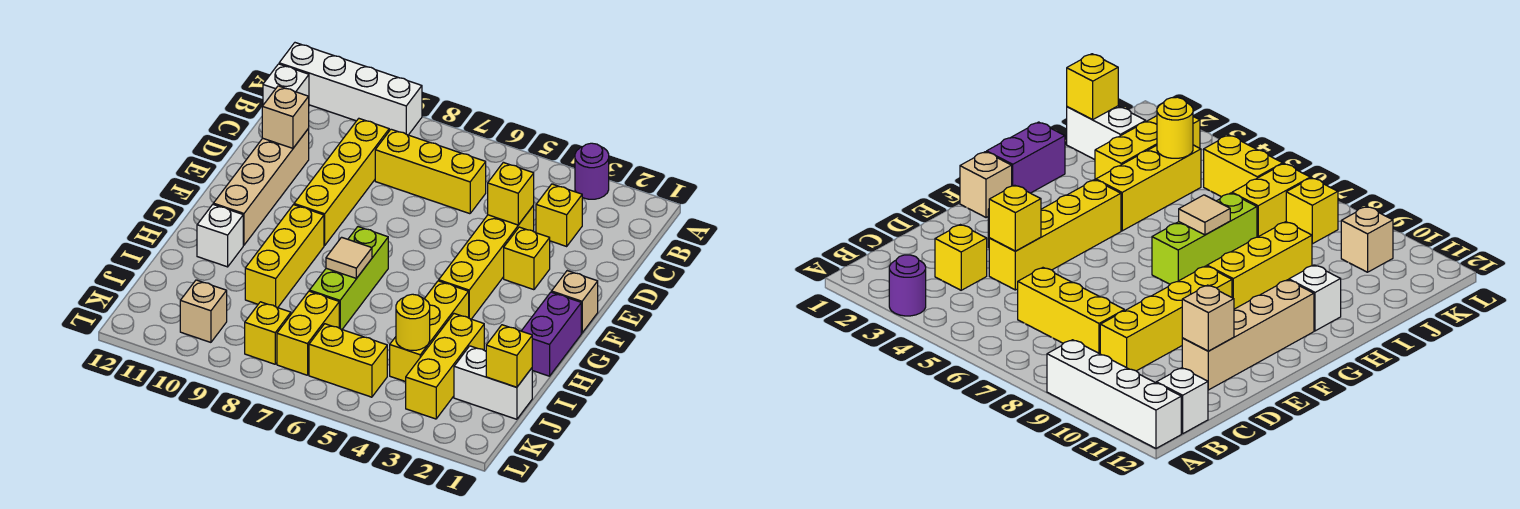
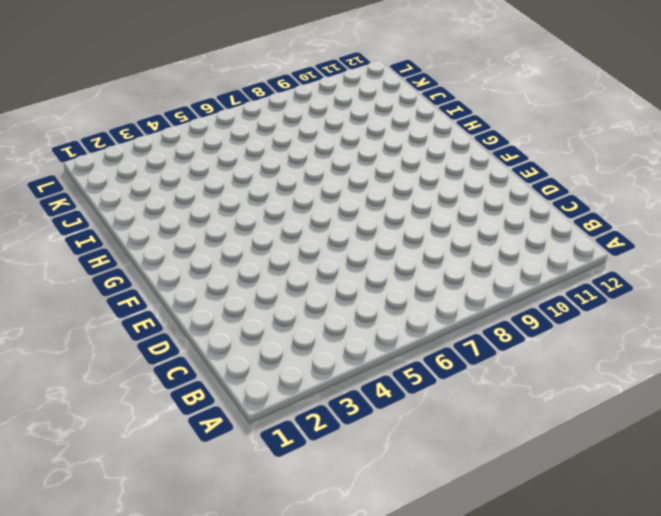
none -> purple round brick A3 level 1
none -> white brick A9:A12 level 1
none -> white brick B12 level 1

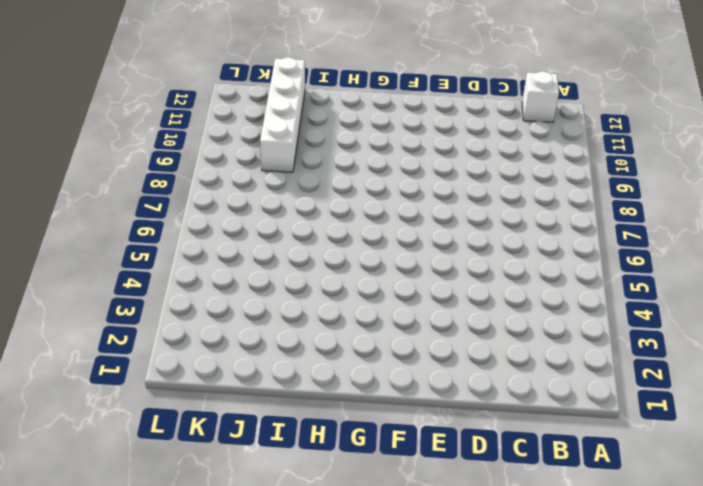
white brick J9:J12 level 1 -> white brick A9:A12 level 1
none -> purple round brick A3 level 1
none -> yellow brick C3 level 1
none -> yellow brick C6:C8 level 1

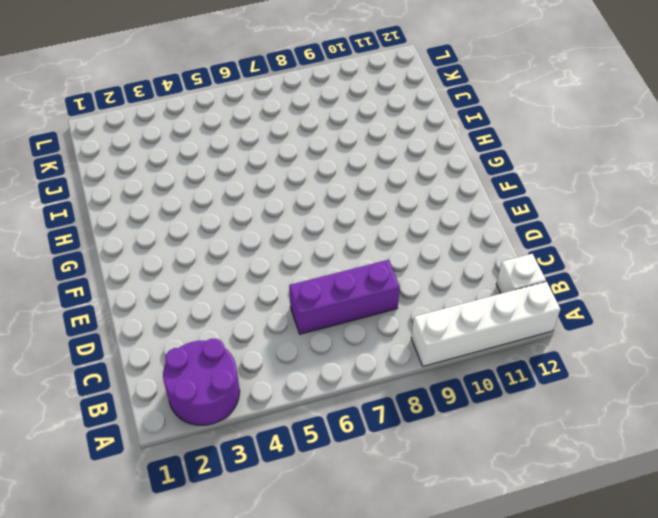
purple round brick A2:B3 level 1 -> purple round brick A3 level 1
purple brick C6:C8 level 1 -> yellow brick C6:C8 level 1
none -> yellow brick C3 level 1
none -> yellow brick C9:F9 level 1
none -> yellow brick D4:G4 level 1

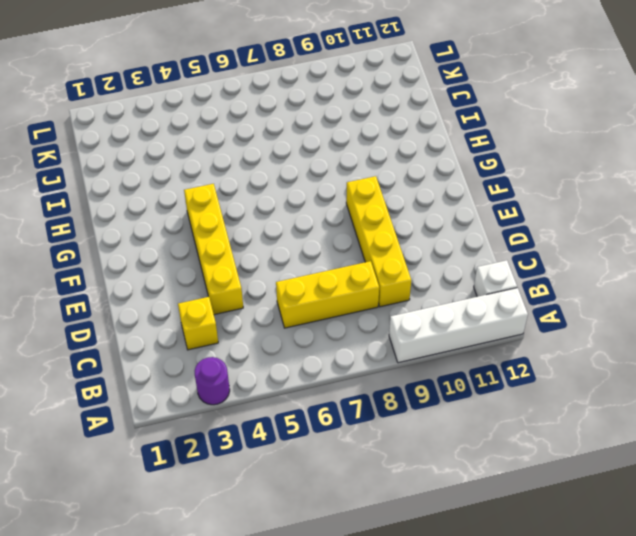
none -> tan brick D11:G11 level 1
none -> yellow brick E3 level 1
none -> tan brick F1 level 1

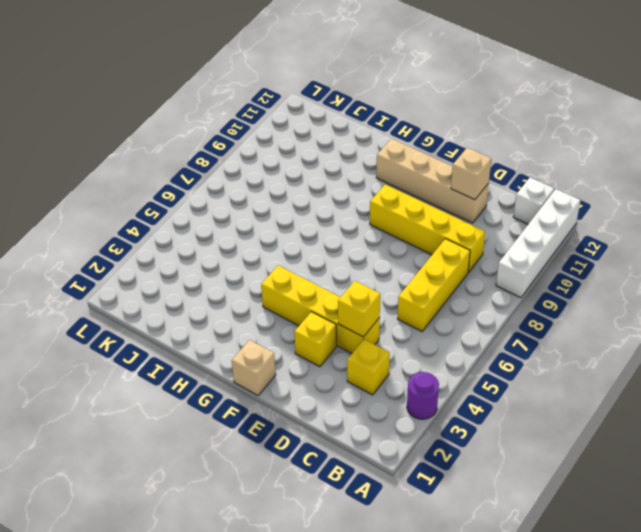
none -> purple brick G1:H1 level 1
none -> lime brick G7:I7 level 1
none -> yellow brick G9:I9 level 1

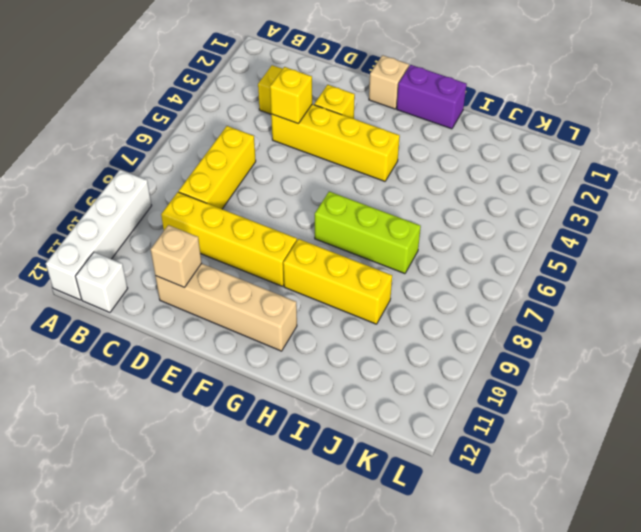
none -> purple round brick A3 level 1
none -> yellow brick H4:J4 level 1
none -> white brick H11 level 1

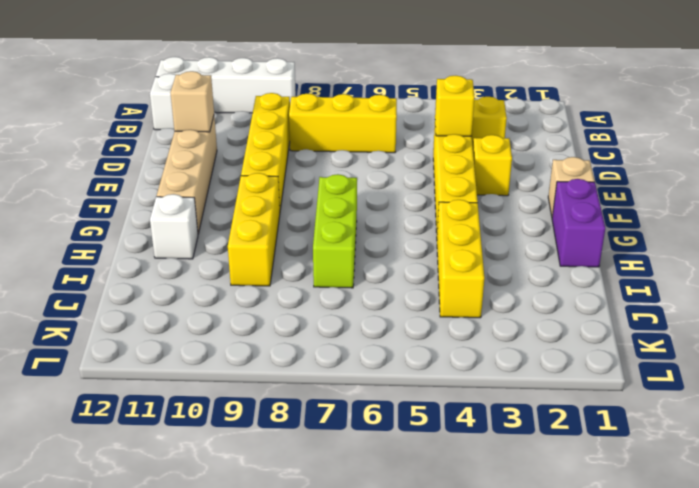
none -> purple round brick A3 level 1
none -> yellow brick I3:K3 level 1
none -> white brick J1:J2 level 1

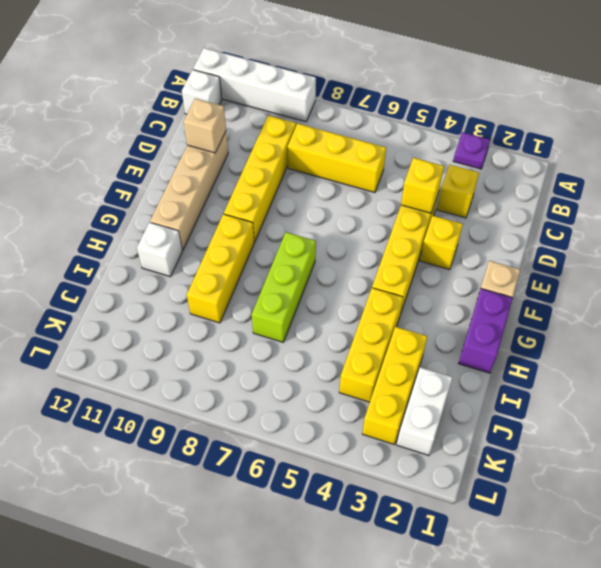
purple plate A3 level 1 -> purple round brick A3 level 1
white brick J2:K2 level 1 -> white brick J1:J2 level 1
none -> yellow brick J7:K7 level 1
none -> yellow brick K5:K6 level 1
none -> yellow brick K8 level 1

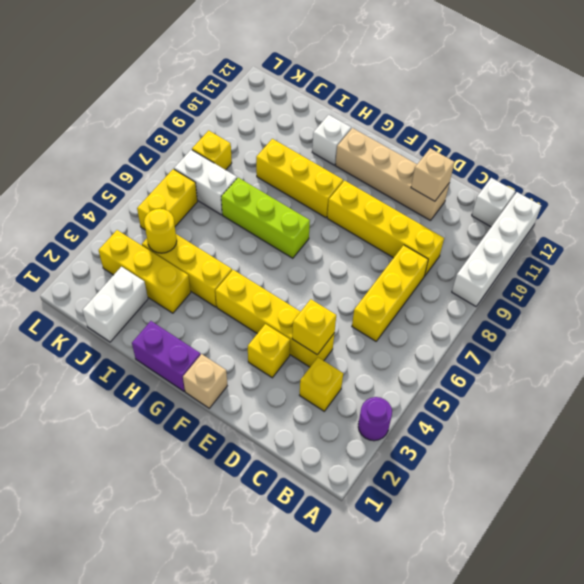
white brick J7:K7 level 1 -> yellow brick J7:K7 level 1
none -> tan brick K10 level 1
none -> tan tile H7 level 2
none -> yellow brick J1 level 2

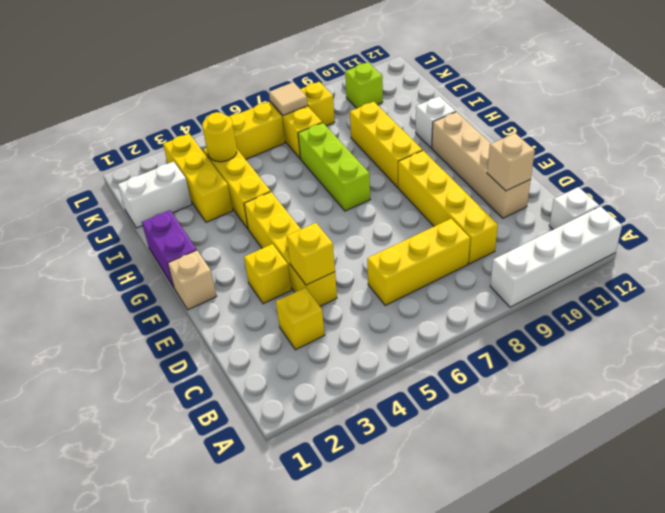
tan tile K7 level 2 -> tan tile H7 level 2
lime brick K10 level 1 -> tan brick K10 level 1
none -> purple round brick A3 level 1
none -> yellow brick J1 level 2

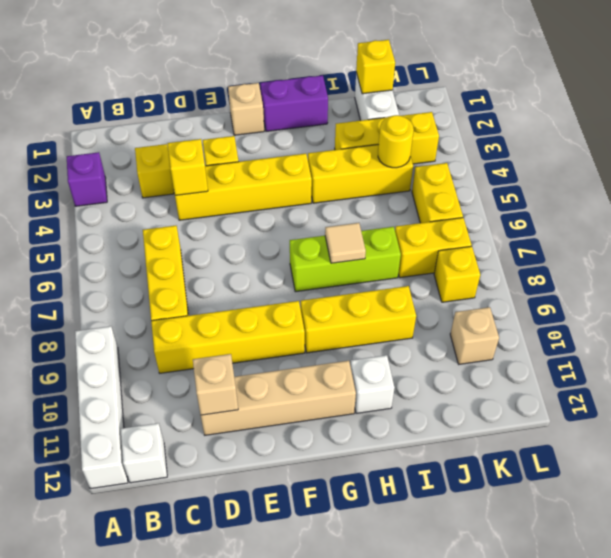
purple brick A3 level 1 -> purple round brick A3 level 1

